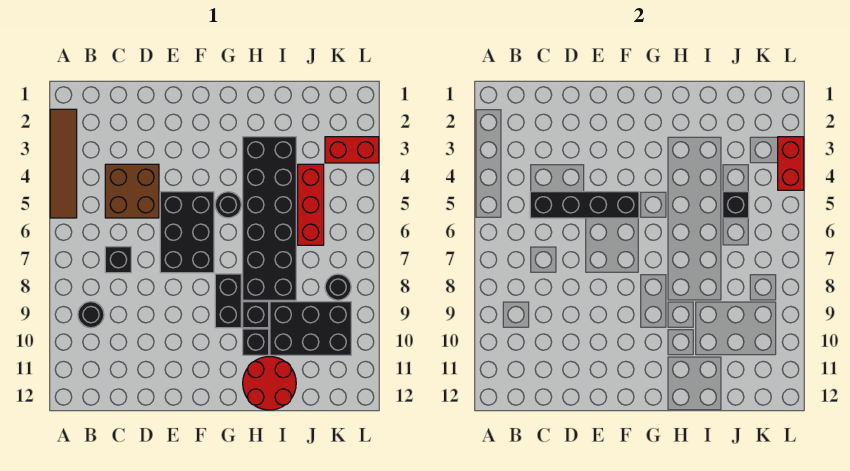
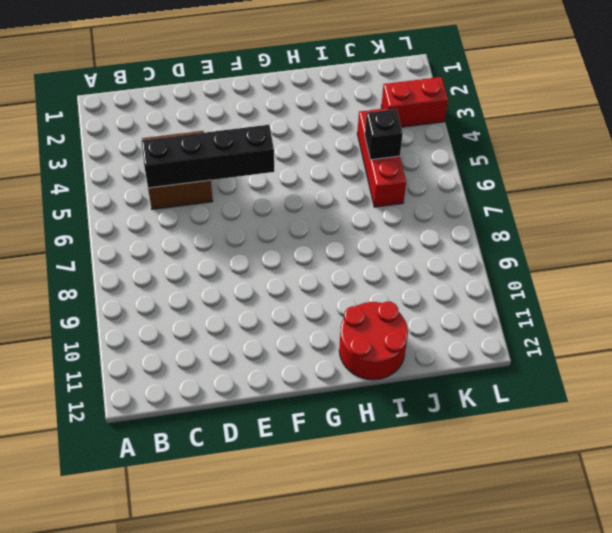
none -> brown tile A2:A5 level 1
none -> black round brick B9 level 1
none -> black brick C7 level 1

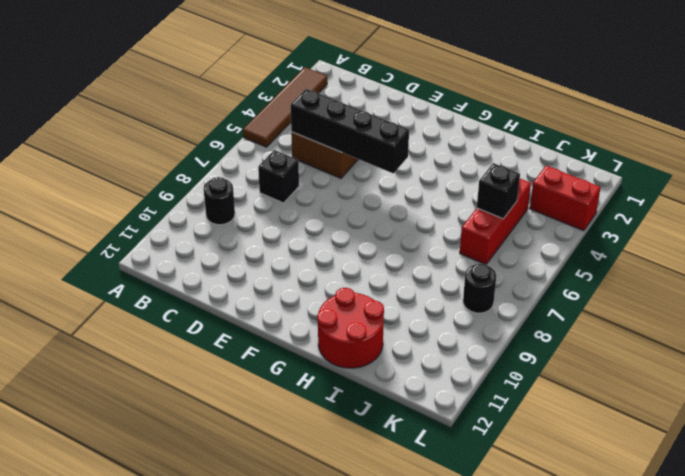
none -> black brick E5:F7 level 1
none -> black round brick G5 level 1
none -> black brick G8:G9 level 1

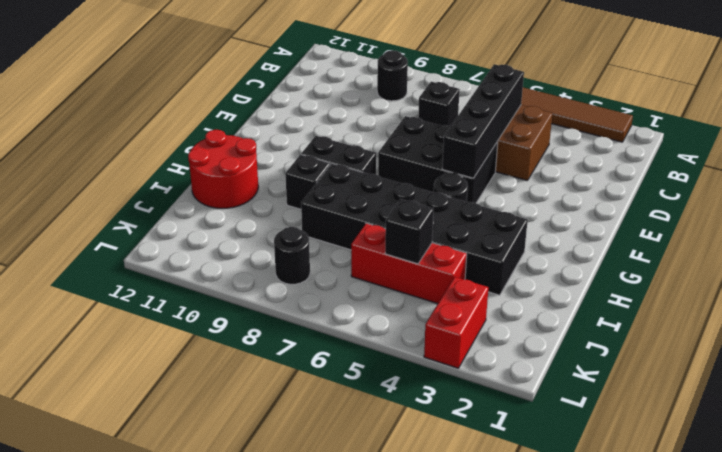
none -> black brick H10 level 1
none -> black brick I9:K10 level 1
none -> red brick L3:L4 level 2

